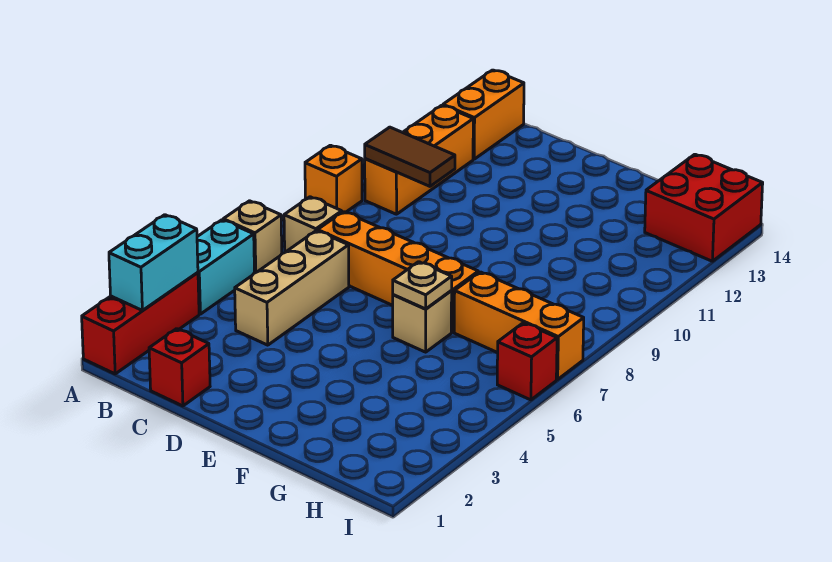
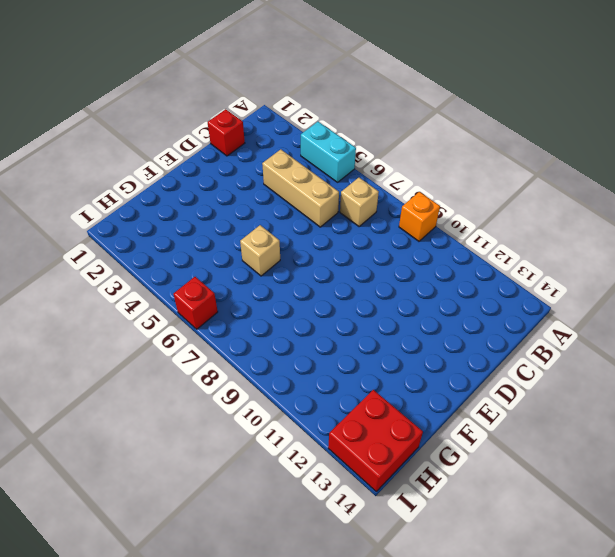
none -> red brick A1:A3 level 1
none -> tan brick A6 level 1
none -> orange brick B10:B12 level 1

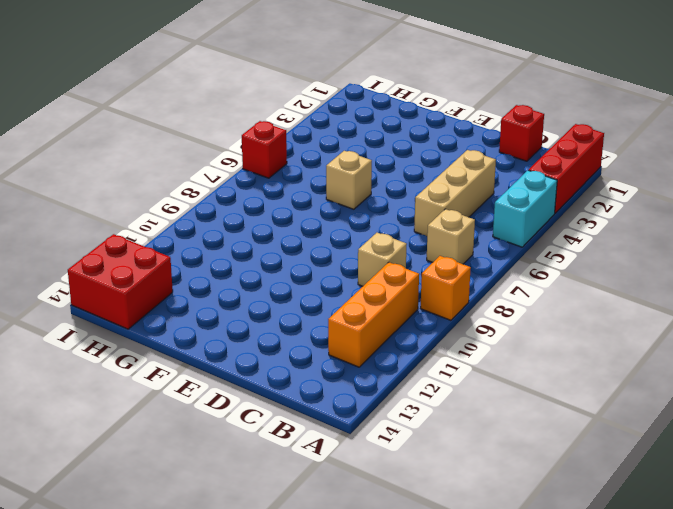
tan brick C9 level 1 -> tan brick A6 level 1
none -> orange brick B13:B14 level 1
none -> orange brick C7:F7 level 1
none -> orange brick G7:I7 level 1

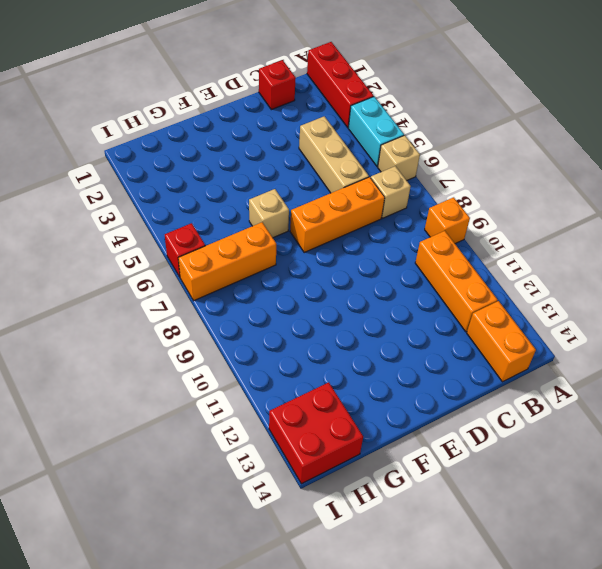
orange brick C7:E7 level 1 -> orange brick C7:F7 level 1
none -> cyan brick A2:A3 level 2
none -> brown tile B10:C10 level 2
none -> tan plate F6 level 2

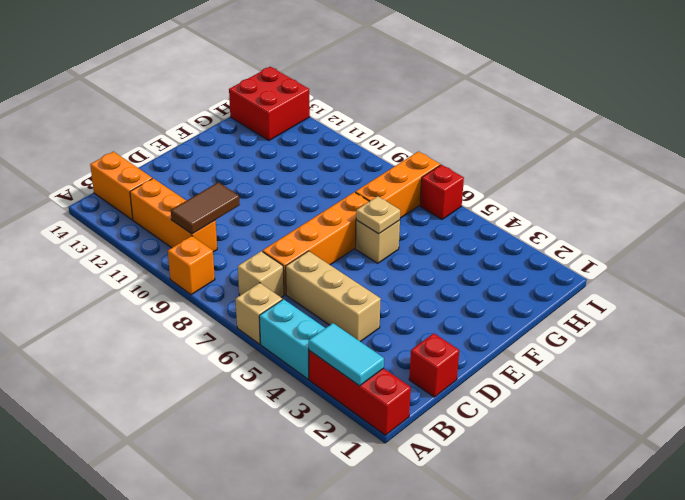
cyan tile A2:A3 level 2 -> cyan brick A2:A3 level 2

